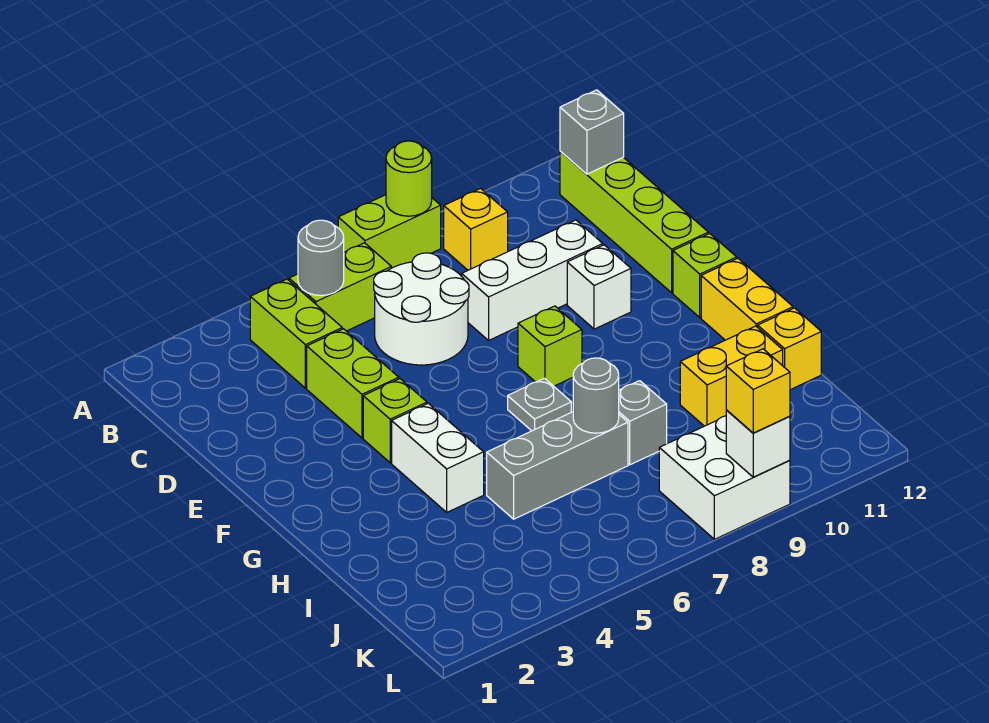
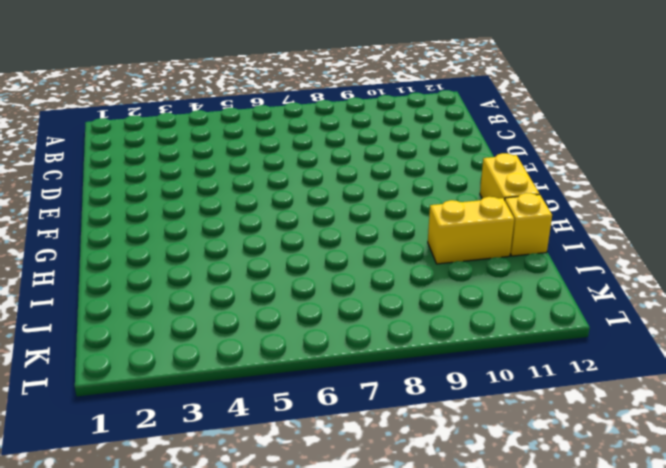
none -> lime brick A7:A8 level 1
none -> lime brick B4:C4 level 1
none -> lime brick B5:B6 level 1

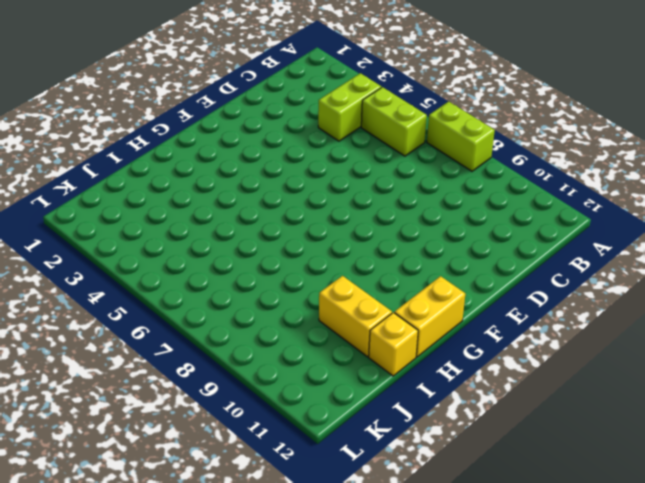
none -> yellow brick B9 level 1
none -> lime brick B12:E12 level 1
none -> white round brick C6:D7 level 1

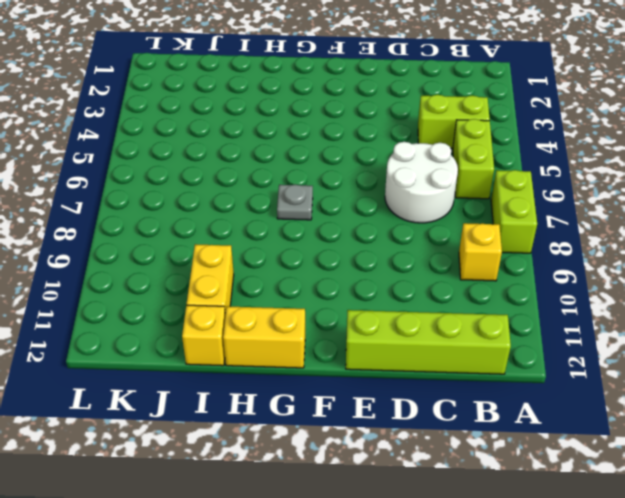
none -> lime brick D4:E4 level 1
none -> white brick D8:D10 level 1
none -> white brick E10 level 1

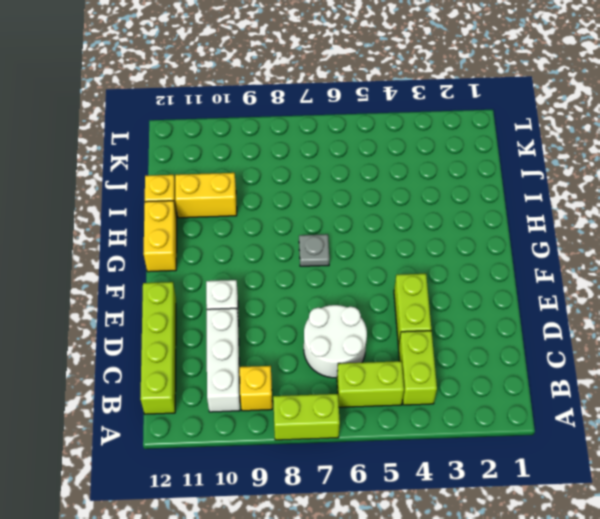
white brick B10:D10 level 1 -> white brick D8:D10 level 1
none -> lime brick F4 level 1
none -> lime brick F8 level 1
none -> lime brick F12 level 1

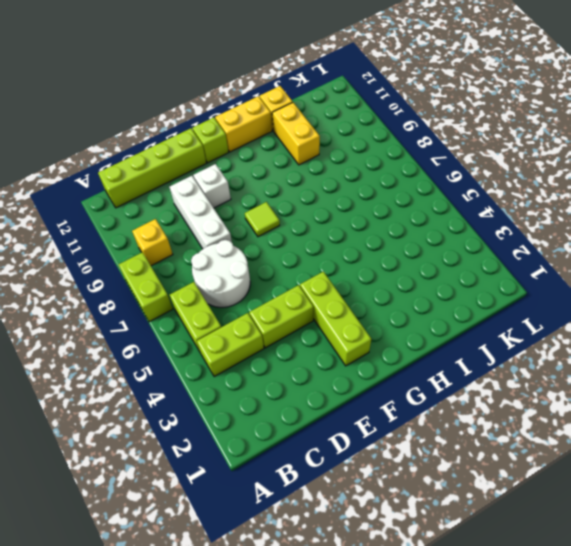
lime brick F2:F4 level 1 -> lime brick F4 level 1
lime tile F8 level 1 -> lime brick F8 level 1
none -> white brick G4:H4 level 1
none -> grey plate G7 level 1
none -> grey brick I5:I7 level 1

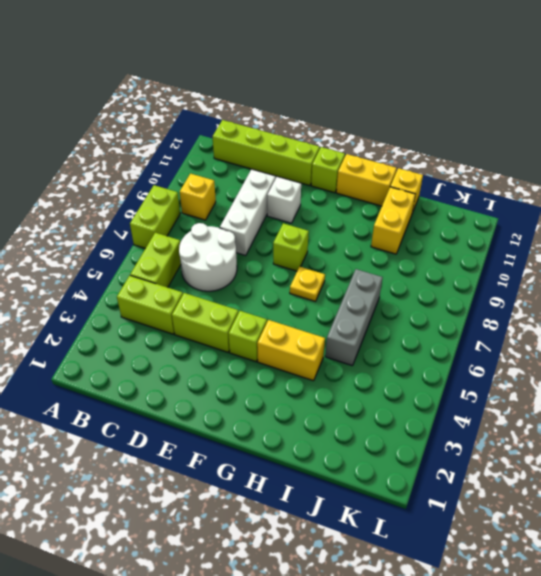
yellow brick G4:H4 level 1 -> white brick G4:H4 level 1
yellow plate G7 level 1 -> grey plate G7 level 1
none -> grey brick I8 level 1
none -> white brick K8:L9 level 1
none -> lime round brick A8 level 2

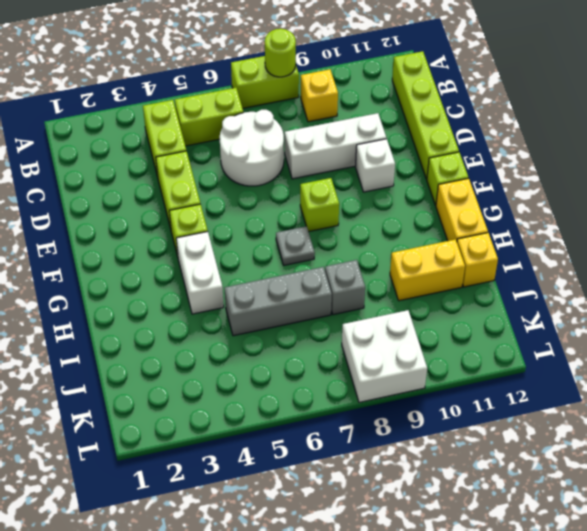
none -> grey round brick B5 level 2
none -> grey brick B12 level 2
none -> grey round brick I7 level 2

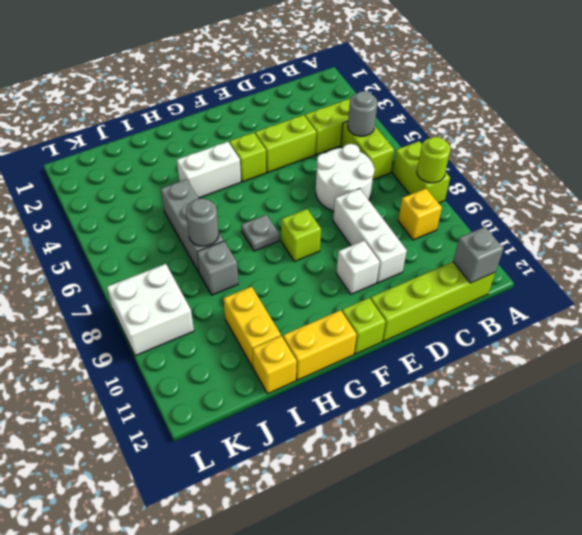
none -> white brick L9 level 2
none -> yellow brick L9 level 3

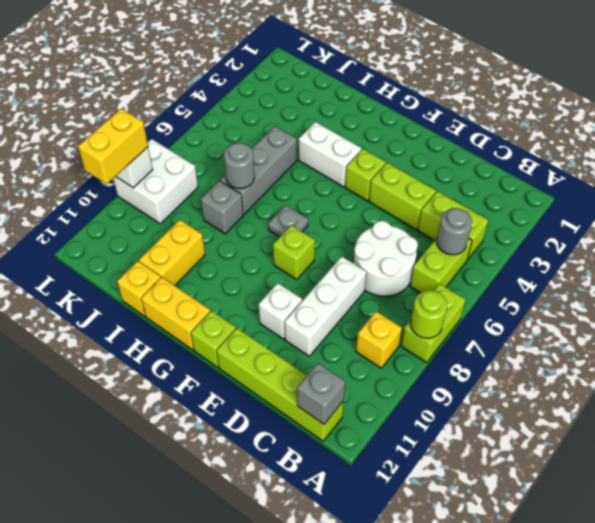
yellow brick L9:L10 level 3 -> yellow brick L9 level 3

